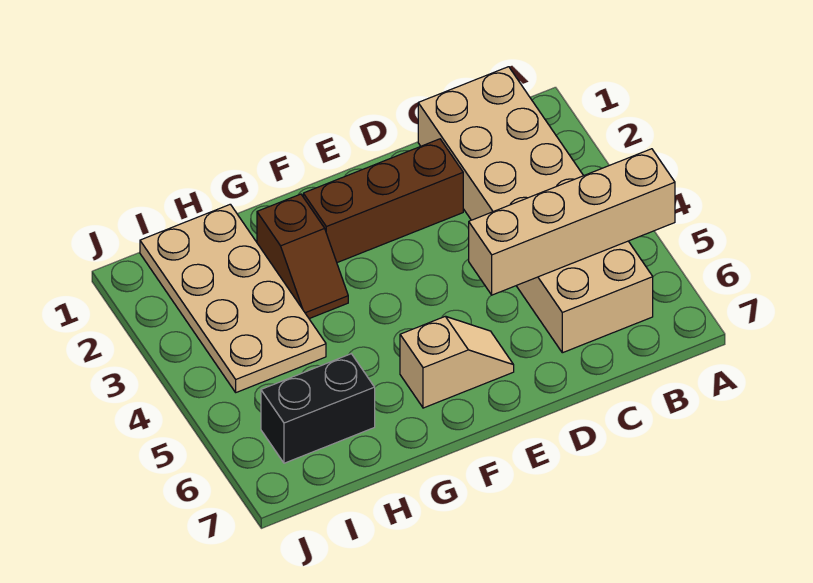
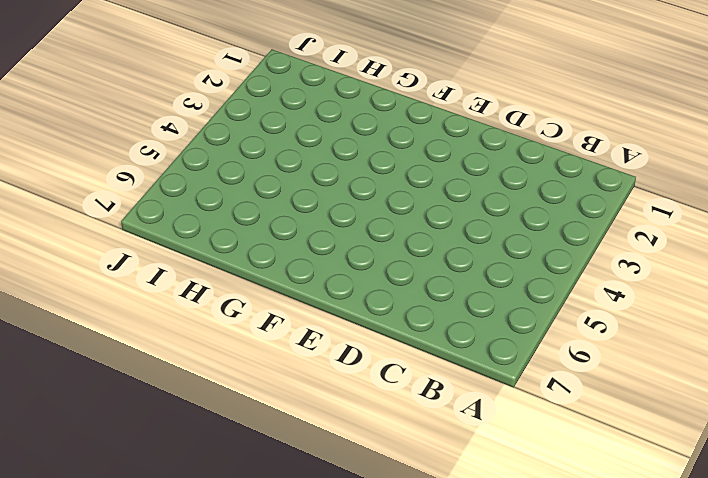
none -> tan brick B1:C6 level 1
none -> brown brick D2:F2 level 1

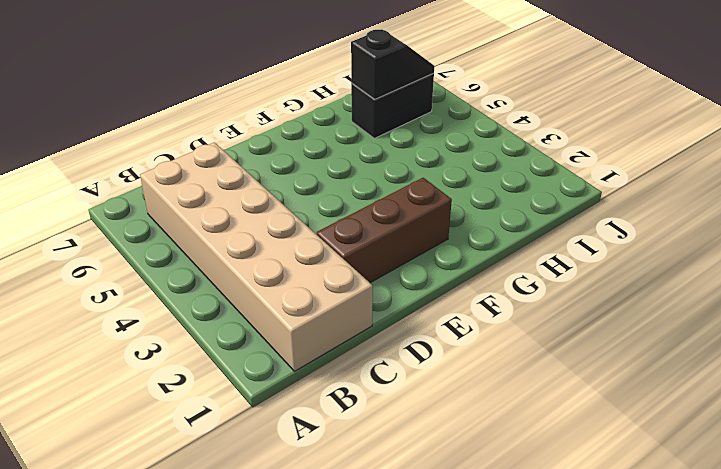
black slope H6:I6 level 2 top H -> none
none -> tan slope E6:F6 level 1 top F
none -> brown slope G2:G3 level 1 top 2

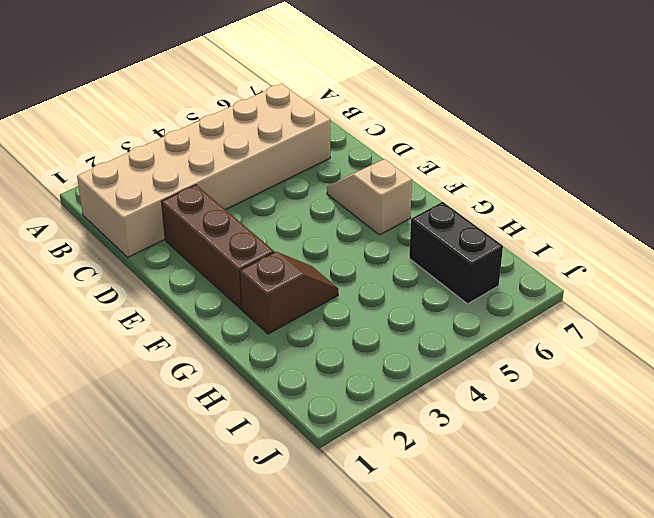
none -> tan plate H1:I4 level 1
none -> tan brick A5:D5 level 2

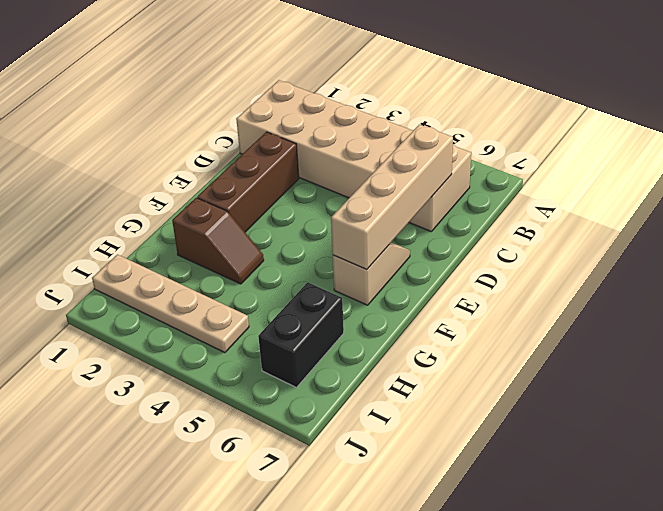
tan brick C6:F6 level 2 -> tan brick A5:D5 level 2
tan plate I1:I4 level 1 -> tan plate H1:I4 level 1

